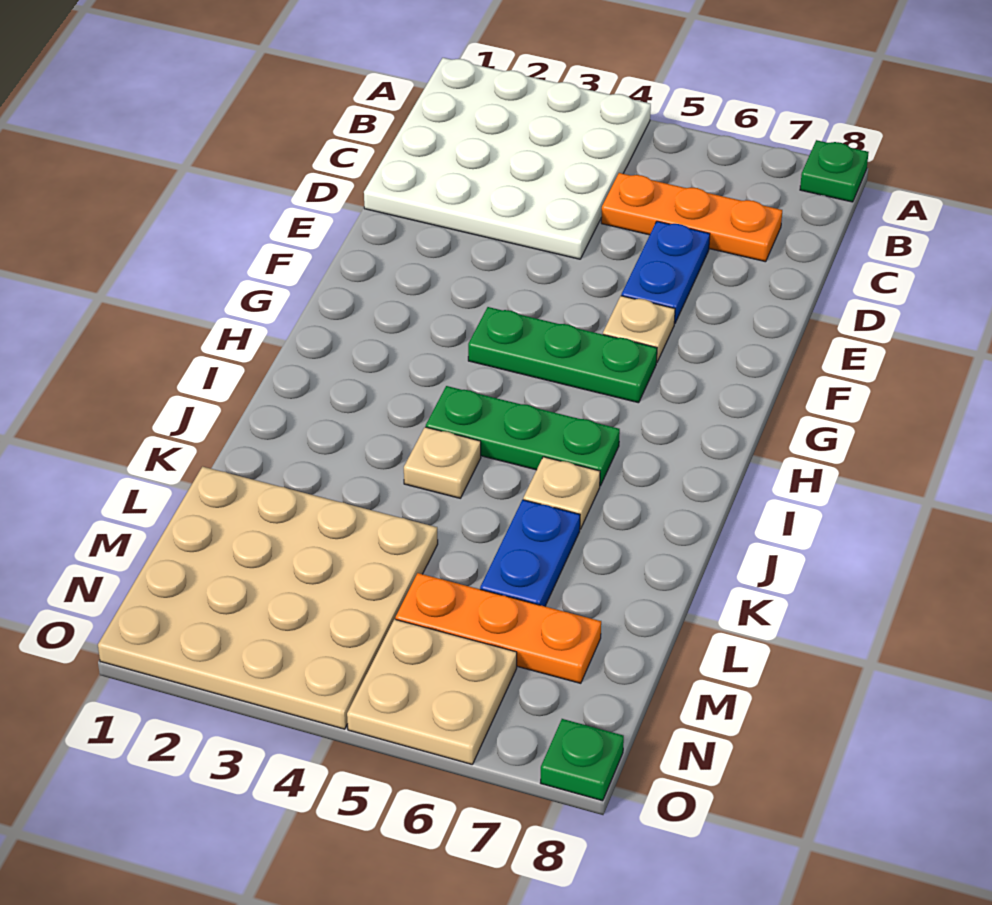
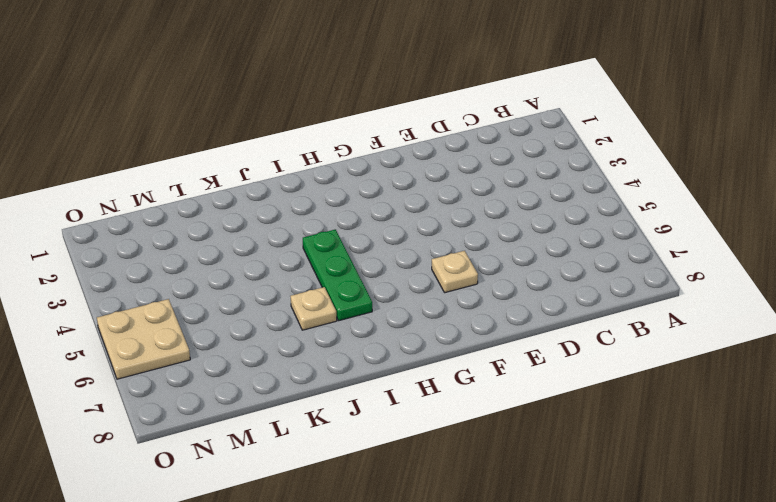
none -> white plate A1:D4 level 1
none -> green plate A8 level 1
none -> orange plate C5:C7 level 1

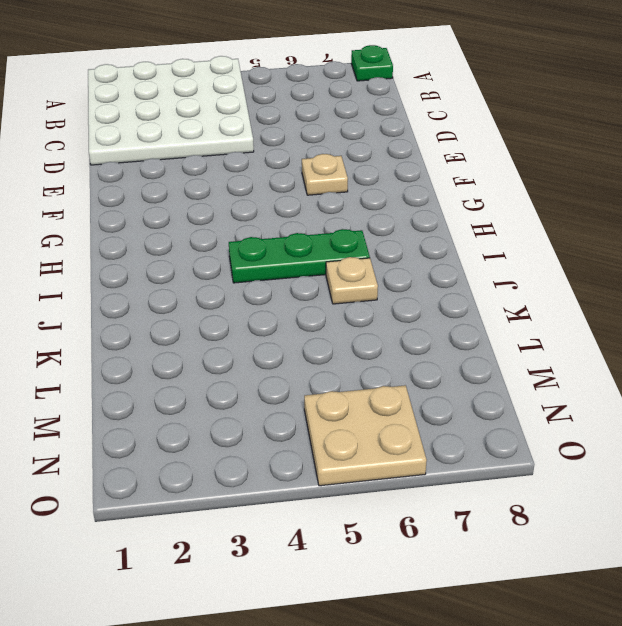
none -> orange plate C5:C7 level 1
none -> blue plate D6:E6 level 1
none -> green plate G4:G6 level 1

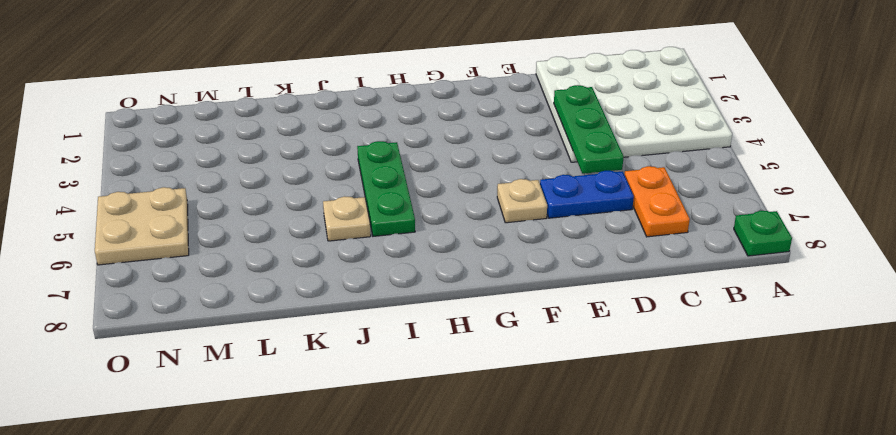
orange plate C6:C7 level 1 -> orange plate C5:C7 level 1
green plate D3:D5 level 2 -> green plate G4:G6 level 1
none -> tan plate J4 level 1
none -> blue plate K6:L6 level 1
none -> tan plate L1:O4 level 1

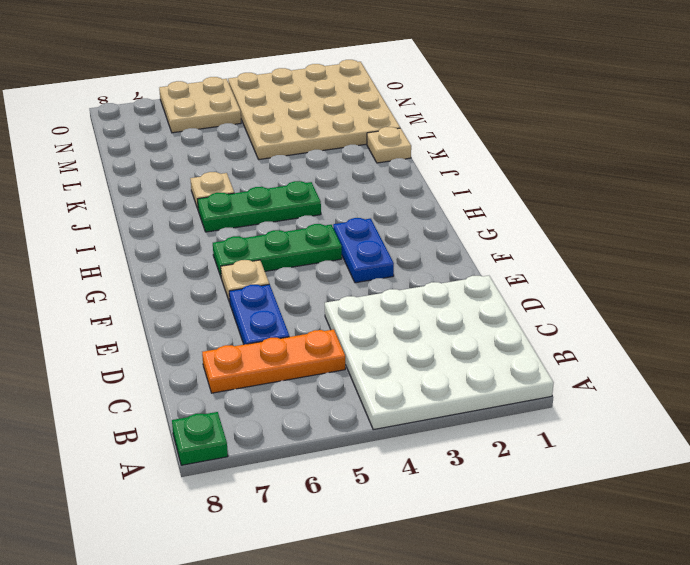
blue plate F3:G3 level 1 -> blue plate K6:L6 level 1
tan plate K1 level 1 -> tan plate J4 level 1
none -> orange plate M5:M7 level 1
none -> green plate O8 level 1

